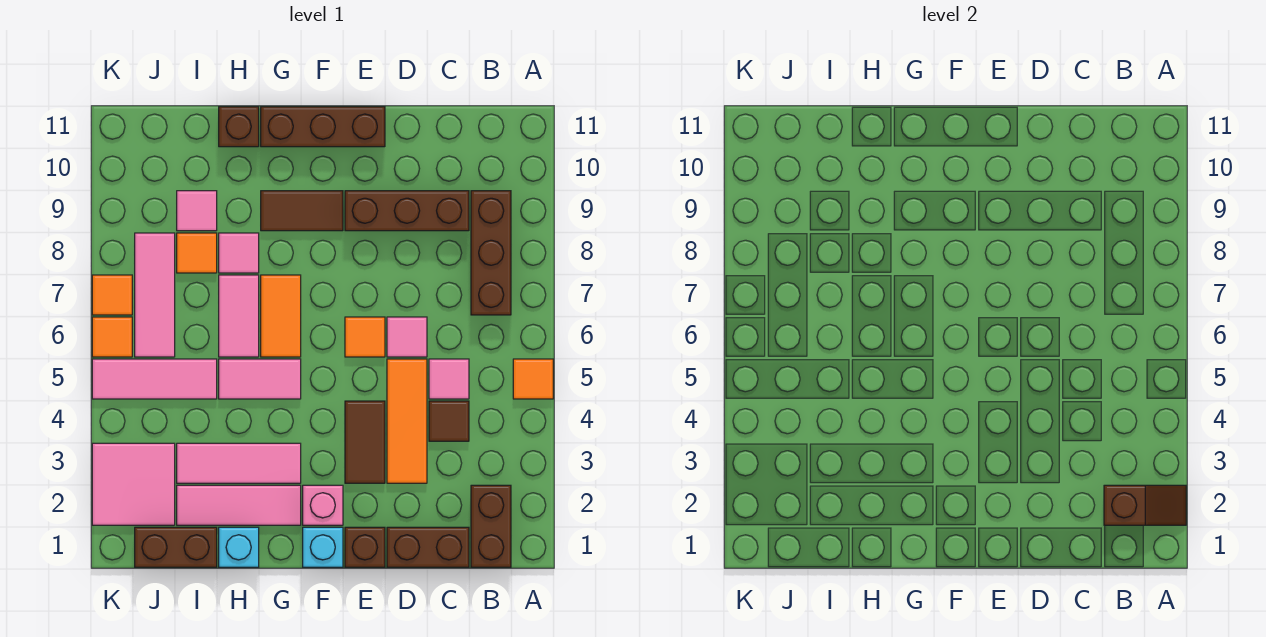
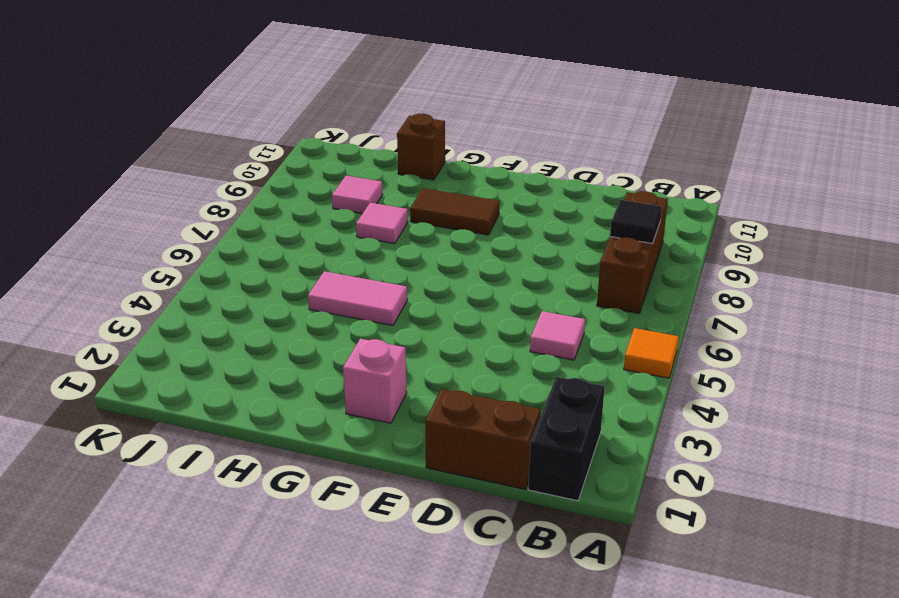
black brick B1:B2 level 1 -> brown brick B1:B2 level 1
black tile B8 level 2 -> none
none -> brown tile C4 level 1
none -> brown brick C9:E9 level 1
none -> orange tile D3:D5 level 1
none -> pink tile D6 level 1

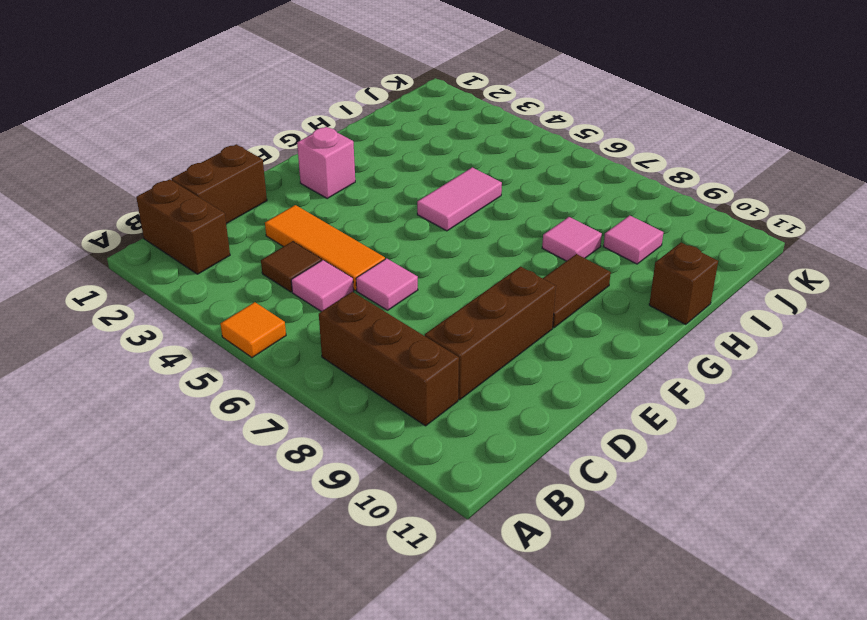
none -> brown brick E1 level 1
none -> brown tile E3:E4 level 1
none -> orange tile E6 level 1
none -> brown brick E11:G11 level 1

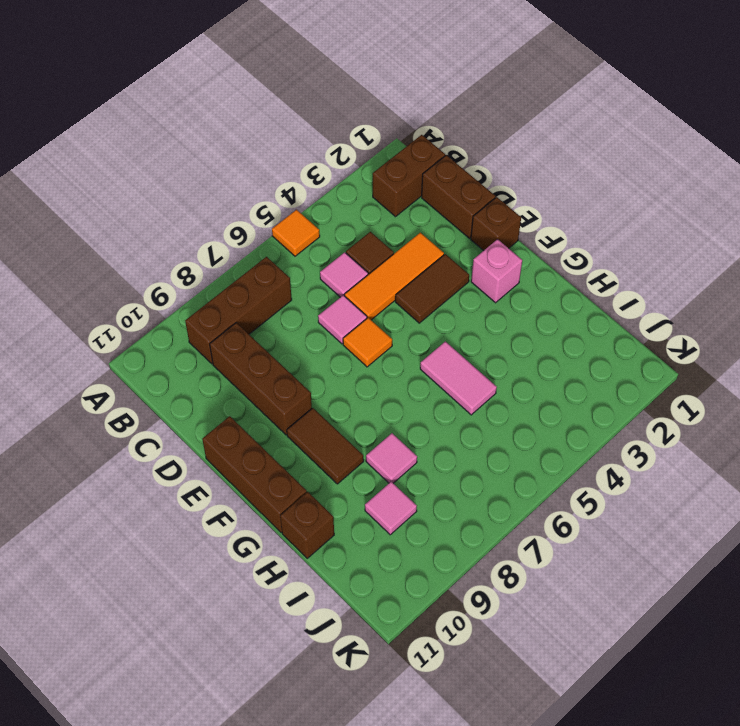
none -> cyan brick F1 level 1
none -> pink tile G2:I2 level 1
none -> pink tile G3:I3 level 1
none -> orange tile G6:G7 level 1

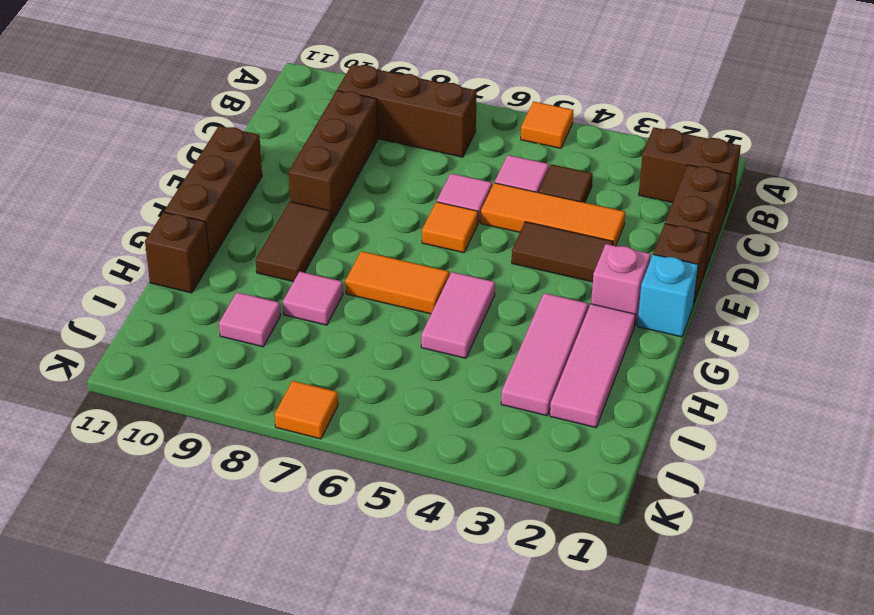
none -> cyan brick H1 level 1
none -> pink tile H6:H7 level 1
none -> brown brick I1:J1 level 1
none -> pink tile I5:K5 level 1

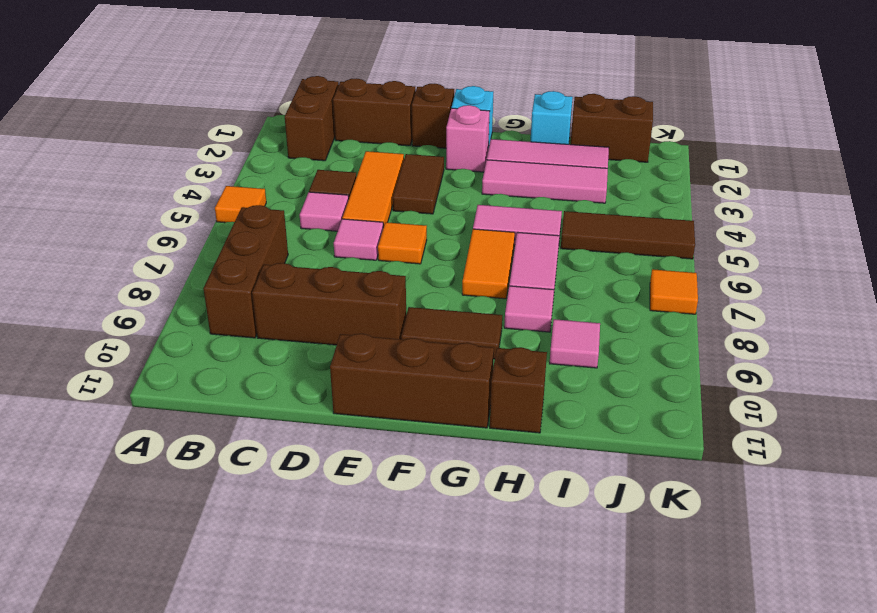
brown tile I5:K5 level 1 -> pink tile I5:K5 level 1
none -> orange tile I8 level 1
none -> pink tile J2:K3 level 1
none -> pink tile J6:J8 level 1
none -> orange tile K6 level 1

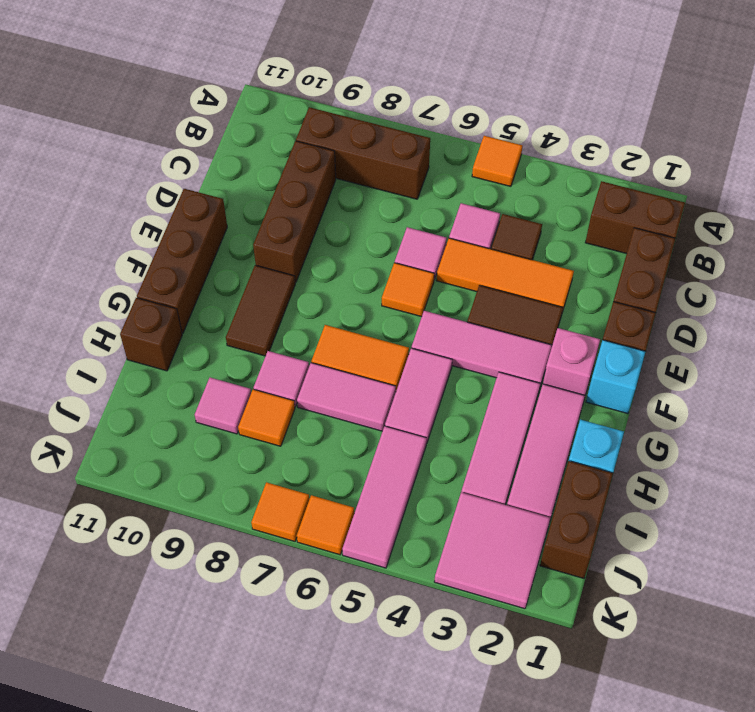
pink tile F3:F5 level 1 -> pink tile J6:J8 level 1
none -> brown slope A2:B2 level 2 top B

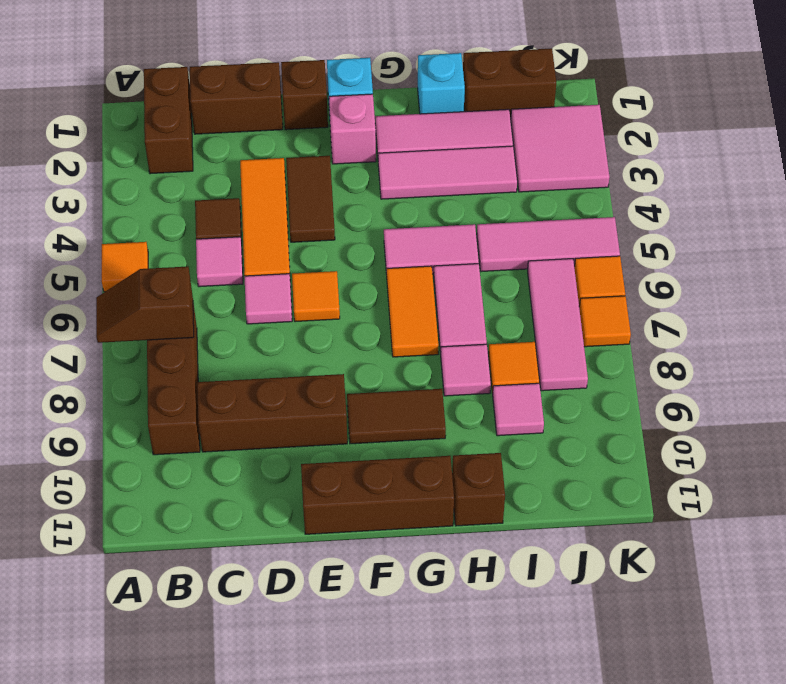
brown slope A7:B7 level 2 top B -> brown slope A2:B2 level 2 top B

